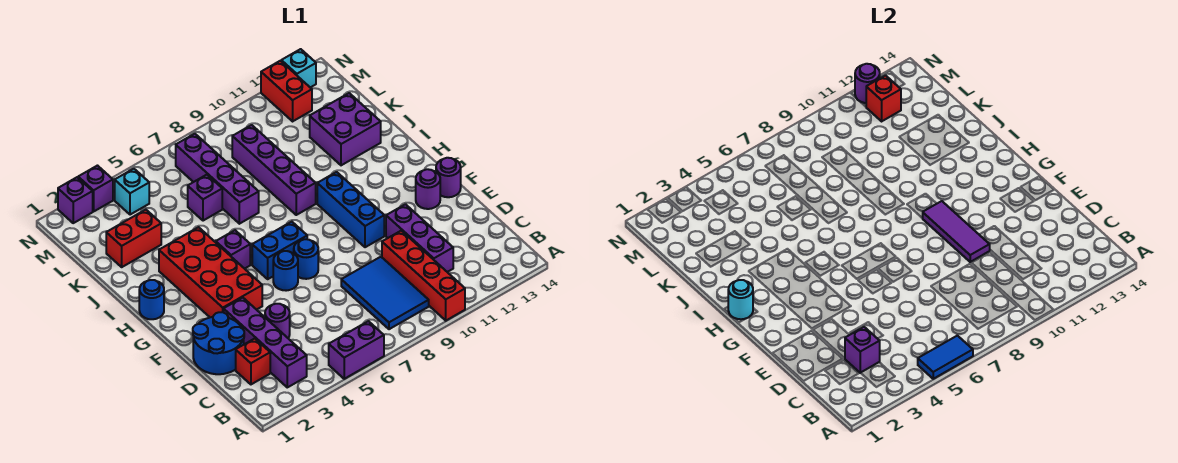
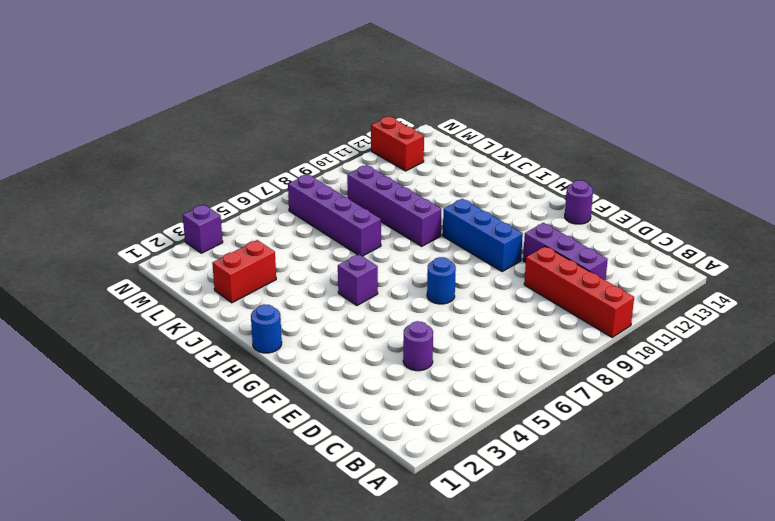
none -> purple brick A5:A6 level 1
none -> purple brick B3:E3 level 1
none -> blue tile B8:D9 level 1
none -> red brick C2 level 1

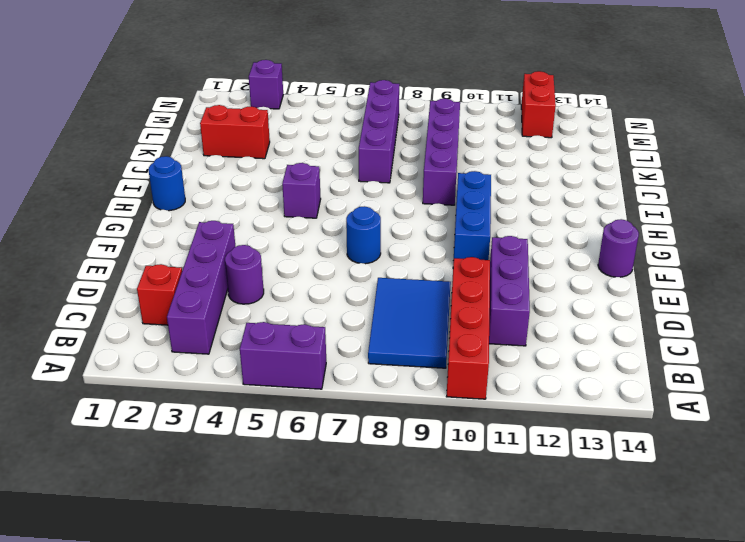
none -> blue round brick D1:E2 level 1
none -> red brick F3:I4 level 1
none -> blue round brick F6 level 1
none -> purple round brick F13 level 1

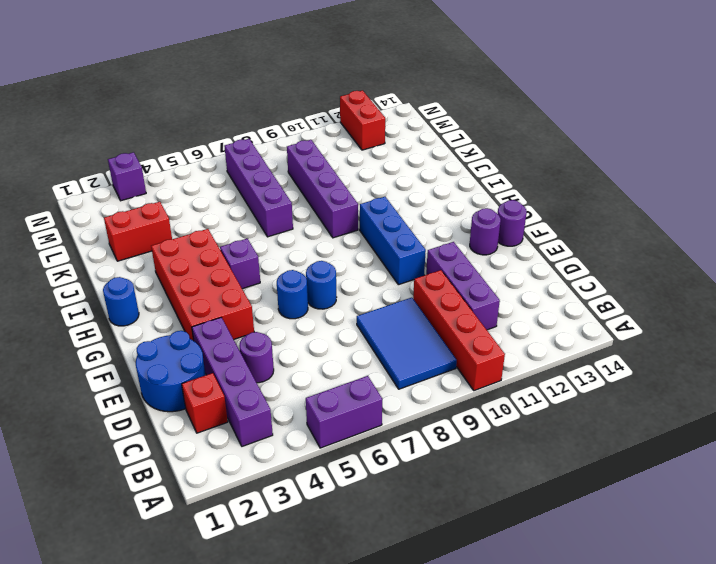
none -> blue brick G6:G7 level 1
none -> purple brick J12:K13 level 1
none -> purple brick K6 level 1
none -> cyan brick M4 level 1

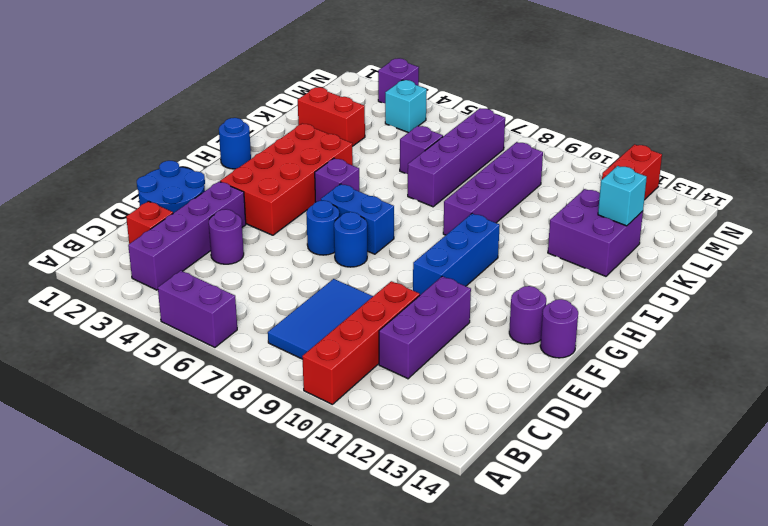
cyan brick K13 level 2 -> cyan brick N13 level 1
none -> purple brick N2 level 1
none -> blue tile A5:A6 level 2
none -> purple brick C3 level 2
none -> purple tile E10:G10 level 2

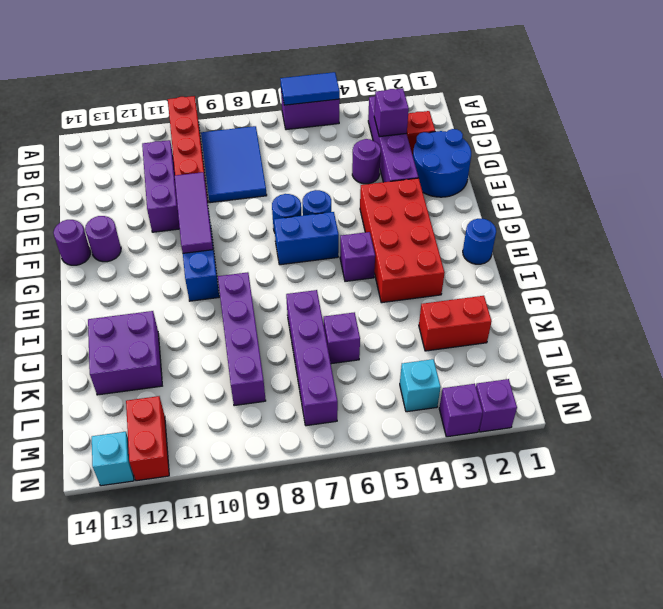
none -> cyan round brick H1 level 2
none -> red brick M12 level 2
none -> purple round brick N12 level 2

